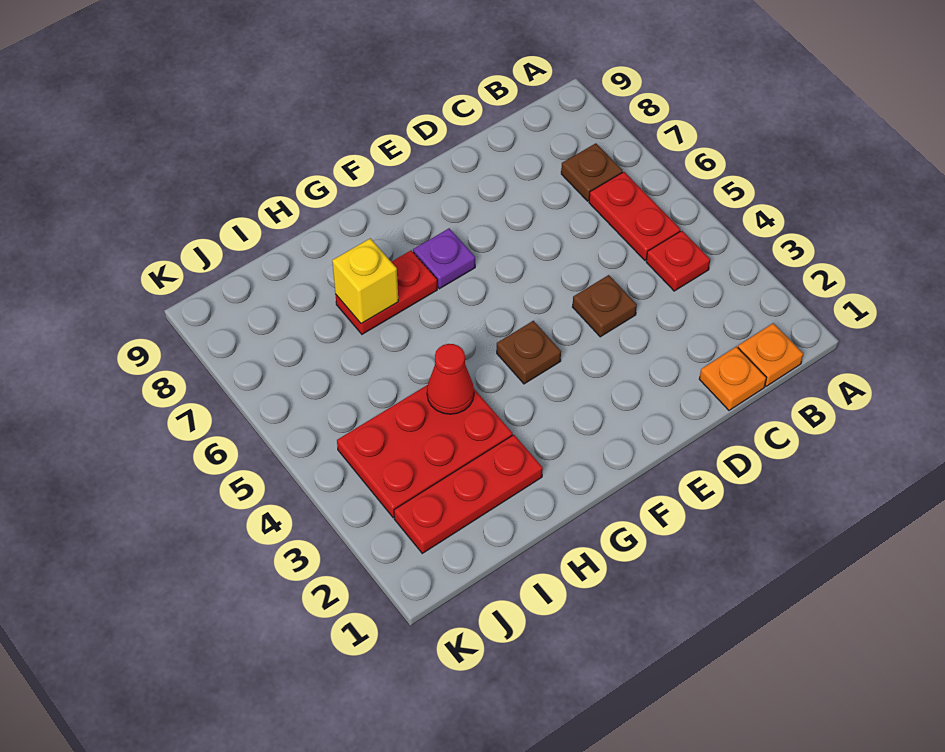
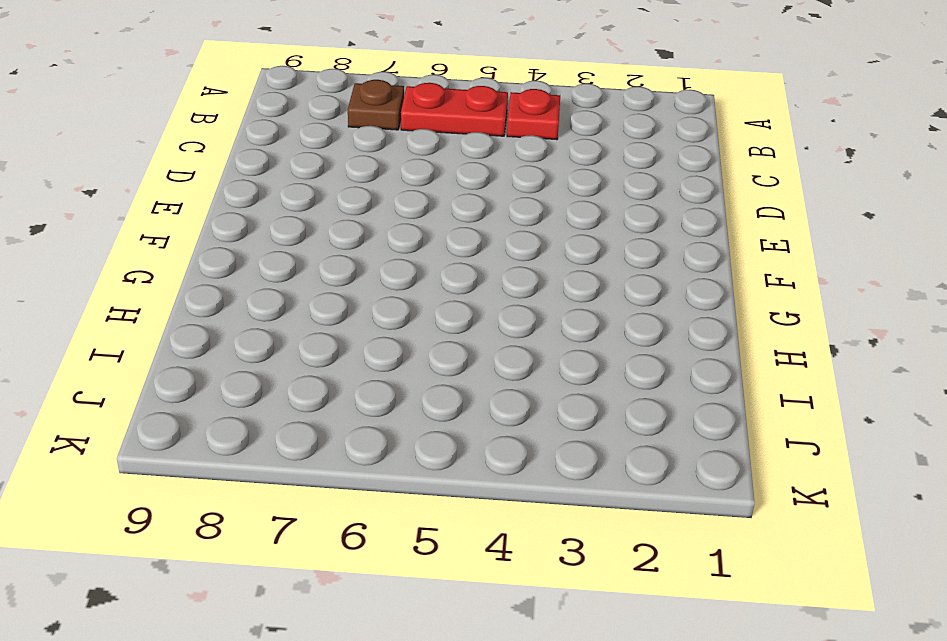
none -> orange plate B1 level 1
none -> orange plate C1 level 1
none -> brown plate D4 level 1

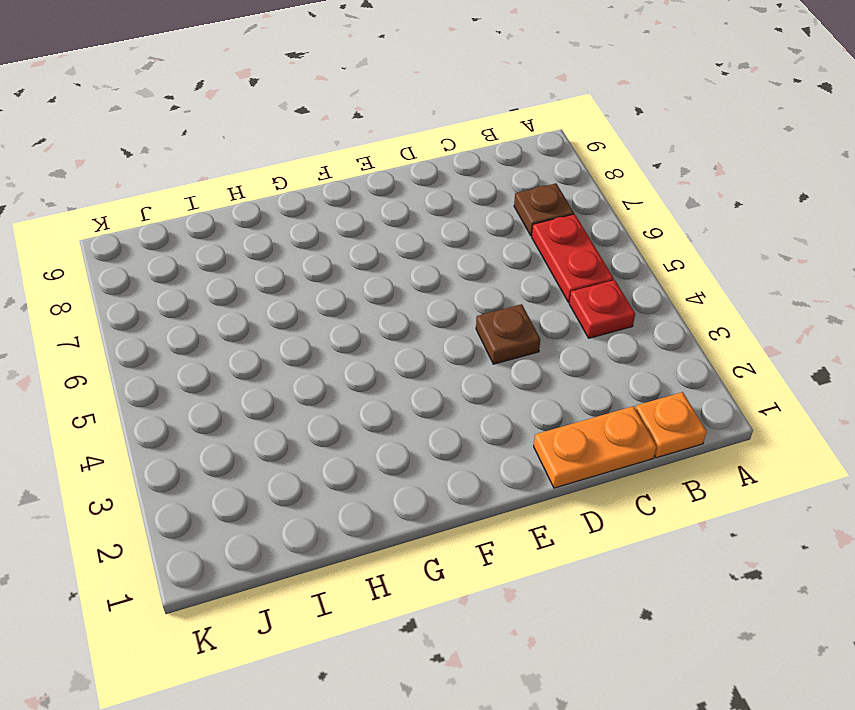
orange plate C1:D1 level 1 -> orange plate C1 level 1
none -> brown plate F4 level 1
none -> purple plate F7 level 1
none -> red plate G7:H7 level 1

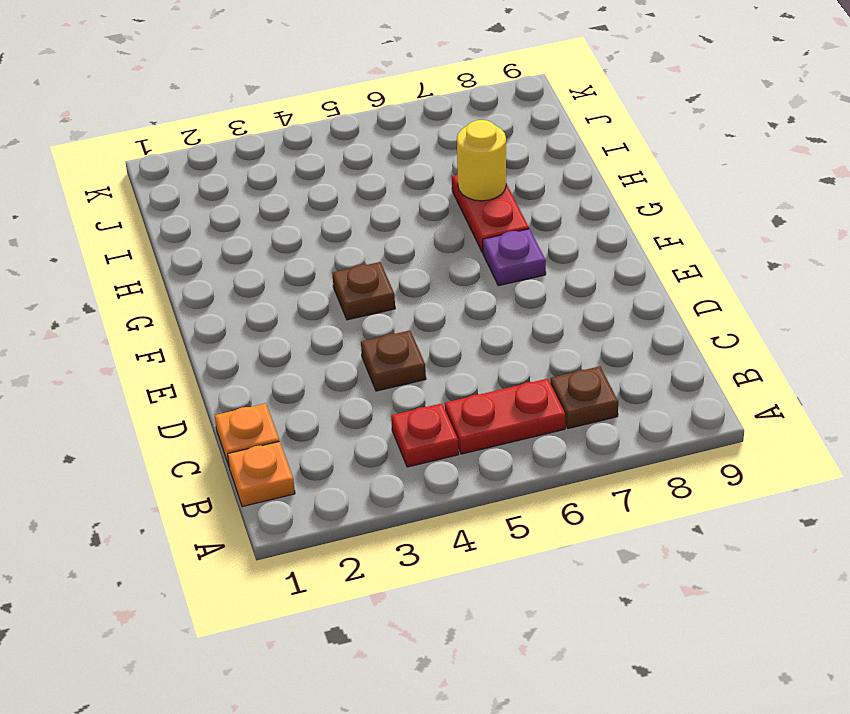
yellow round brick H7 level 2 -> yellow brick H7 level 2
none -> red plate H2:J2 level 1
none -> red plate H3:J4 level 1
none -> red cone H4 level 2

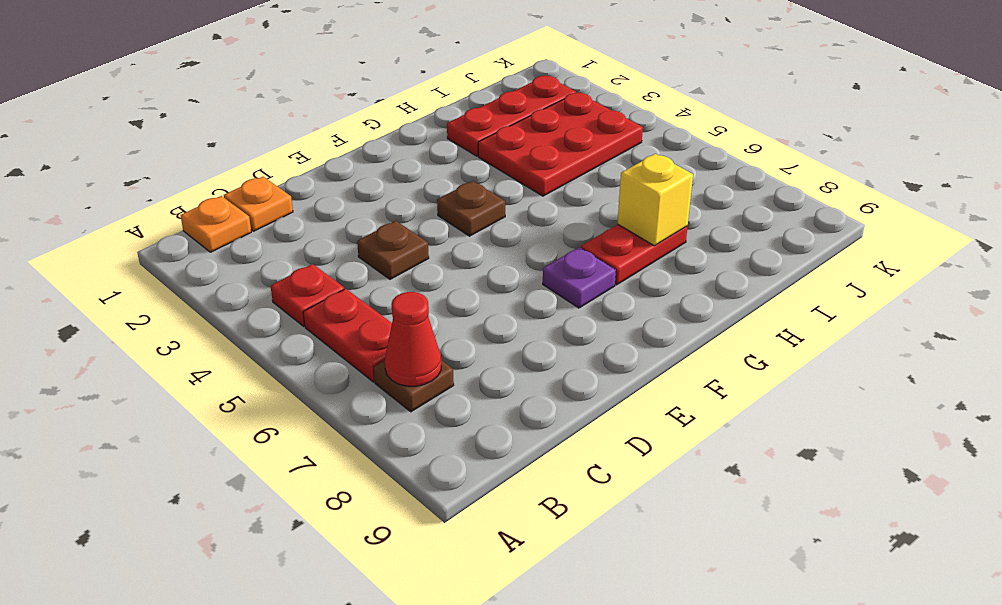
red cone B7 level 2 -> red cone H4 level 2

